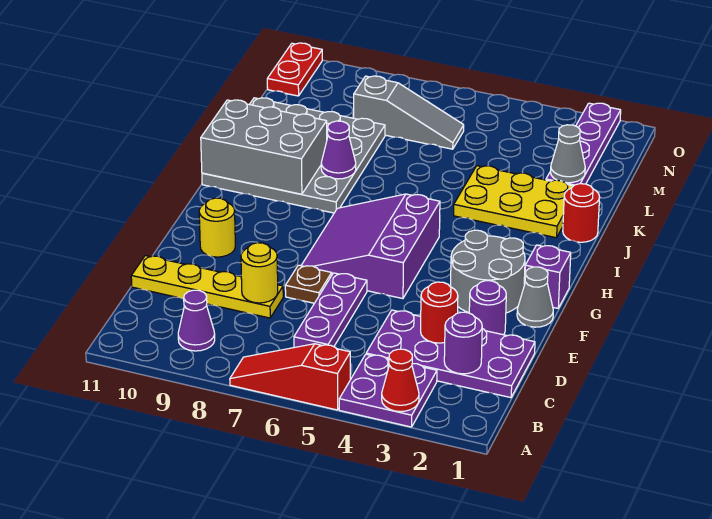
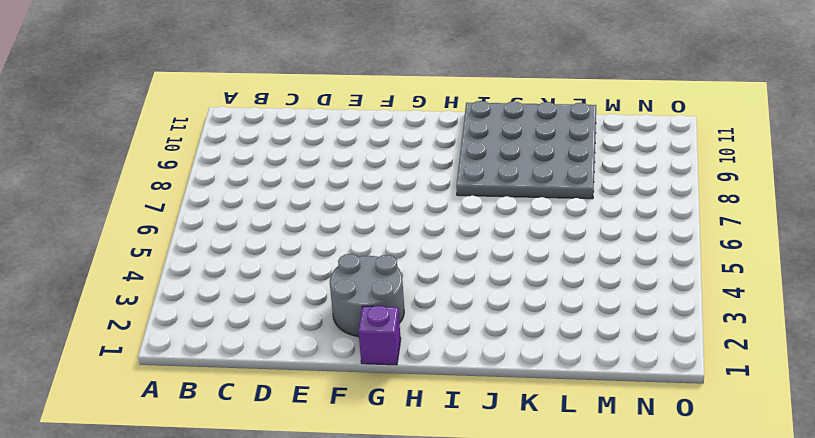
none -> purple plate A3:B4 level 1
none -> red slope A5:A7 level 1 top 5
none -> purple cone B9 level 1

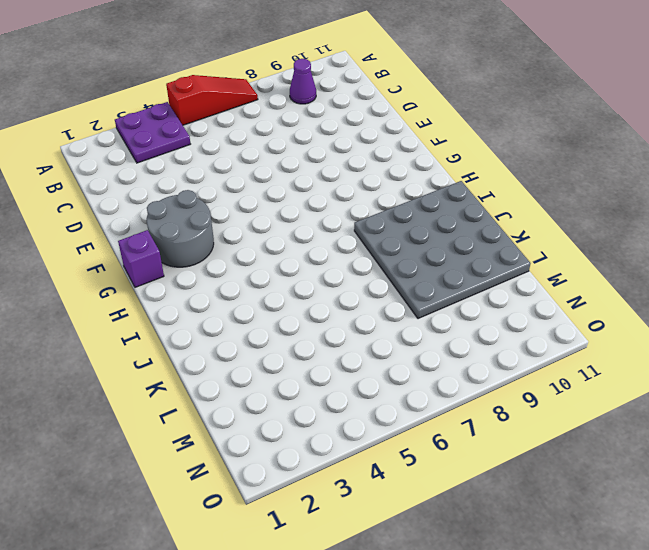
none -> purple plate C1:D4 level 1
none -> purple plate C6:E6 level 1
none -> yellow plate D8:D11 level 1

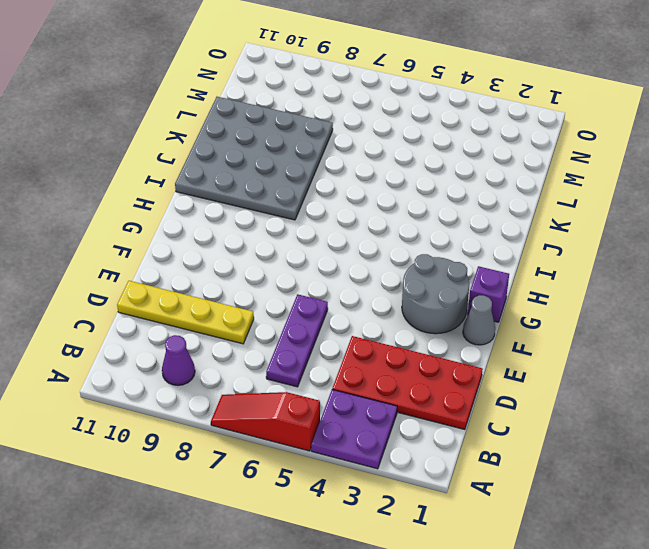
red plate C1:D4 level 1 -> purple plate C1:D4 level 1
none -> purple round brick E2 level 1
none -> brown plate E7 level 1
none -> purple slope F5:H7 level 1 top 5

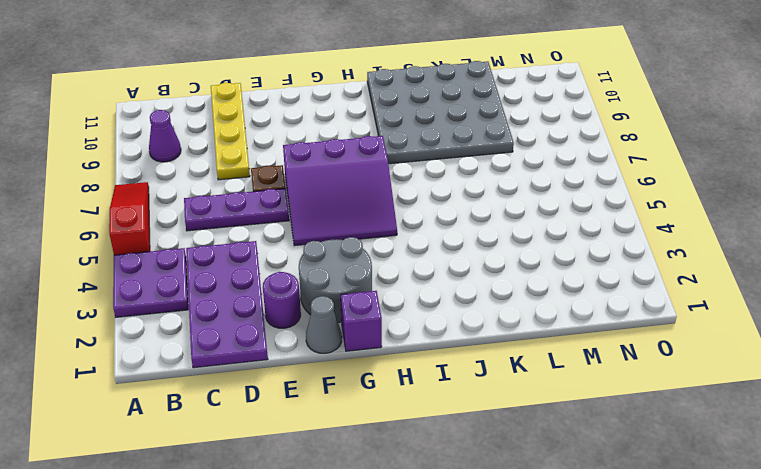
purple slope F5:H7 level 1 top 7 -> purple slope F5:H7 level 1 top 5
none -> yellow round brick F10 level 1
none -> red round brick J1 level 1
none -> yellow plate J2:K4 level 1

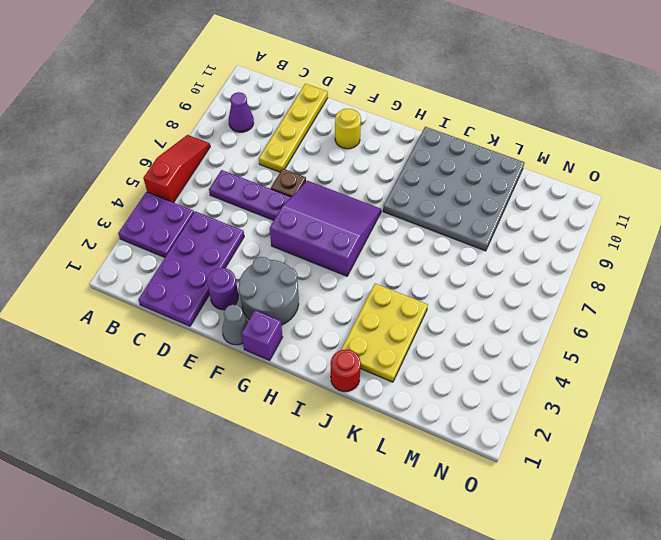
none -> purple plate L2:O2 level 1
none -> grey slope M6:M8 level 1 top 8
none -> red plate N11:O11 level 1

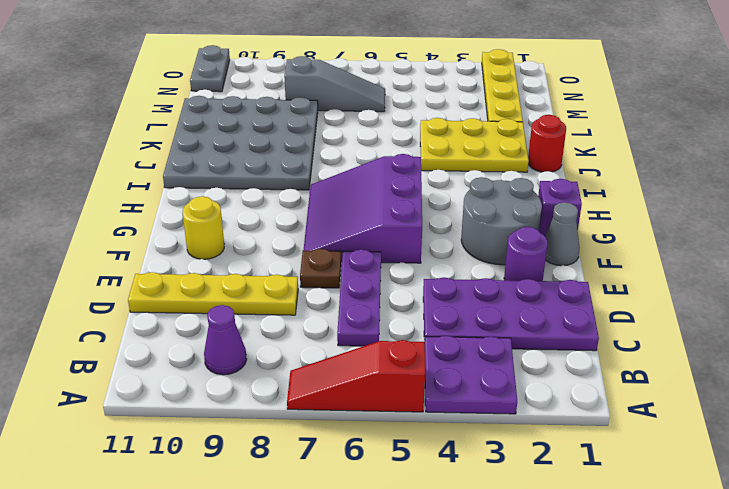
yellow plate L2:O2 level 1 -> purple plate L2:O2 level 1
grey plate N11:O11 level 1 -> red plate N11:O11 level 1
none -> red cone A3 level 2
none -> purple round brick C2 level 2
none -> red round brick D3 level 2

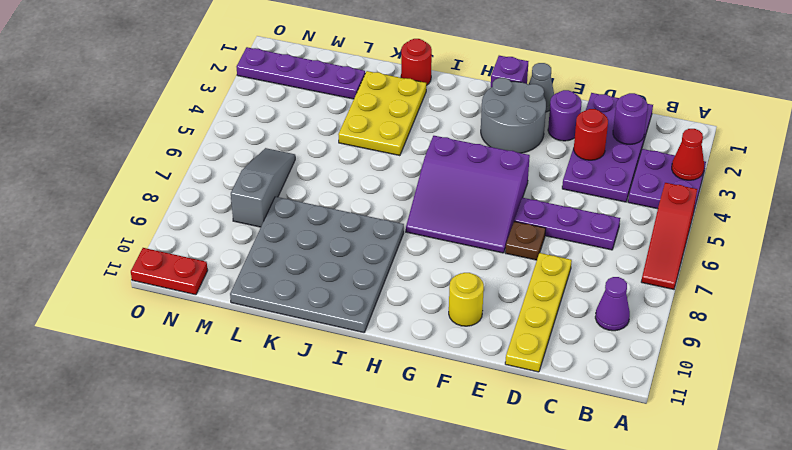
none -> yellow round brick D8 level 2
none -> grey brick I9:J11 level 2
none -> purple cone J8 level 2

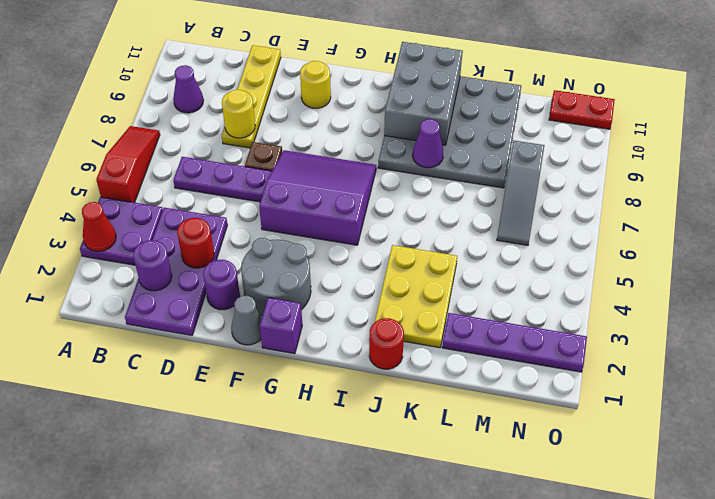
none -> grey cone L2 level 2

